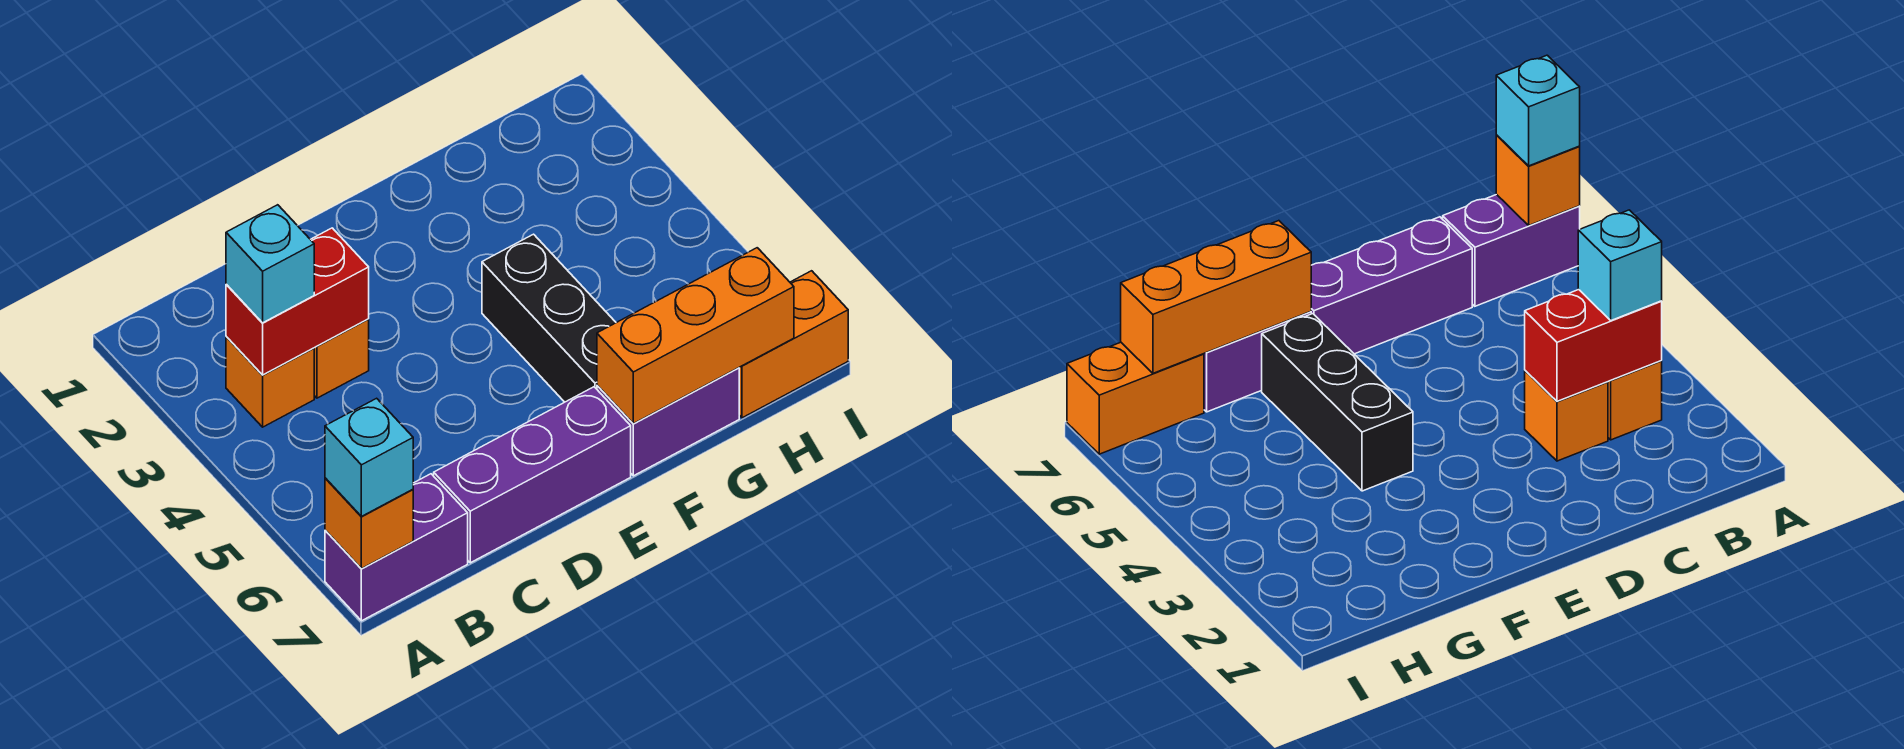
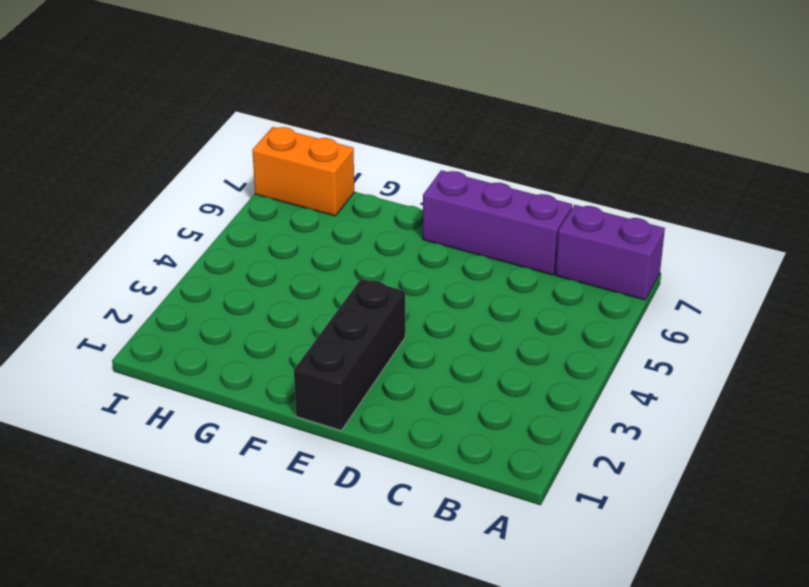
black brick E1:E3 level 1 -> black brick F4:F6 level 1
none -> orange brick B3 level 1
none -> orange brick C3 level 1
none -> purple brick F7:G7 level 1

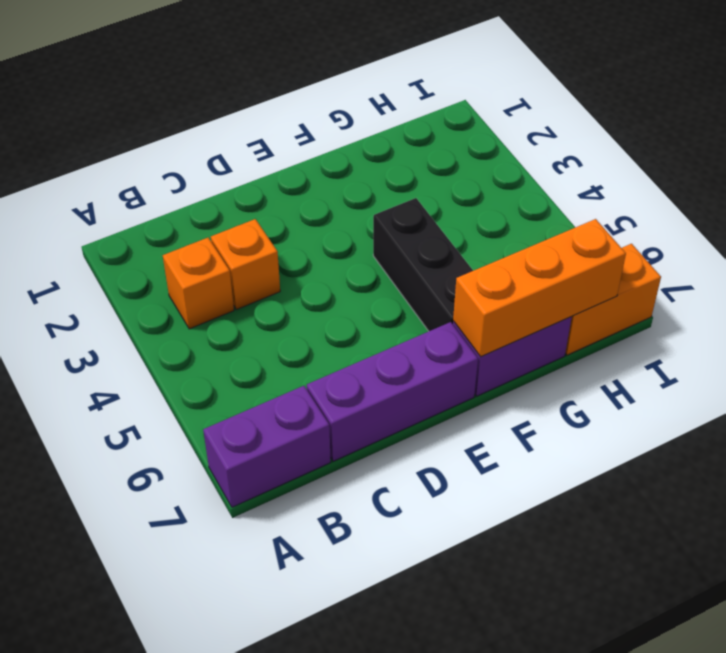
none -> orange brick A7 level 2
none -> red brick B3:C3 level 2
none -> cyan brick A7 level 3

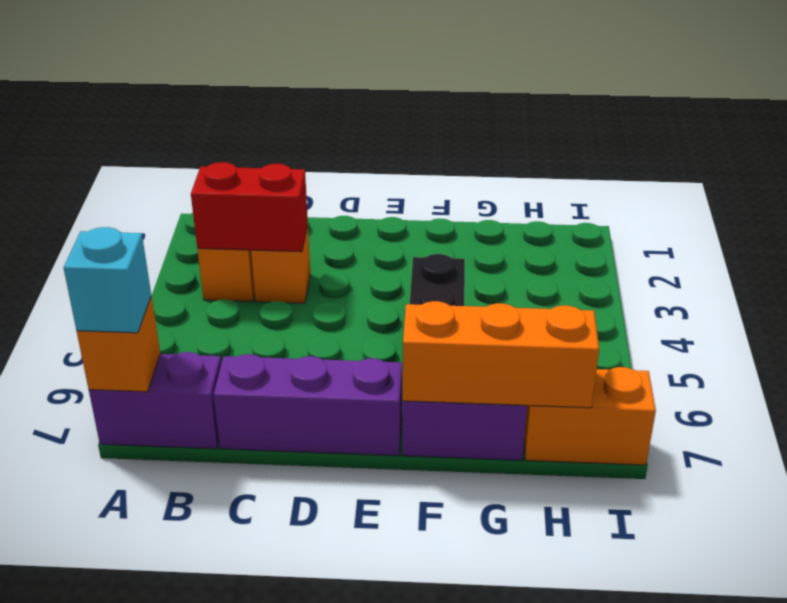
none -> cyan brick B3 level 3

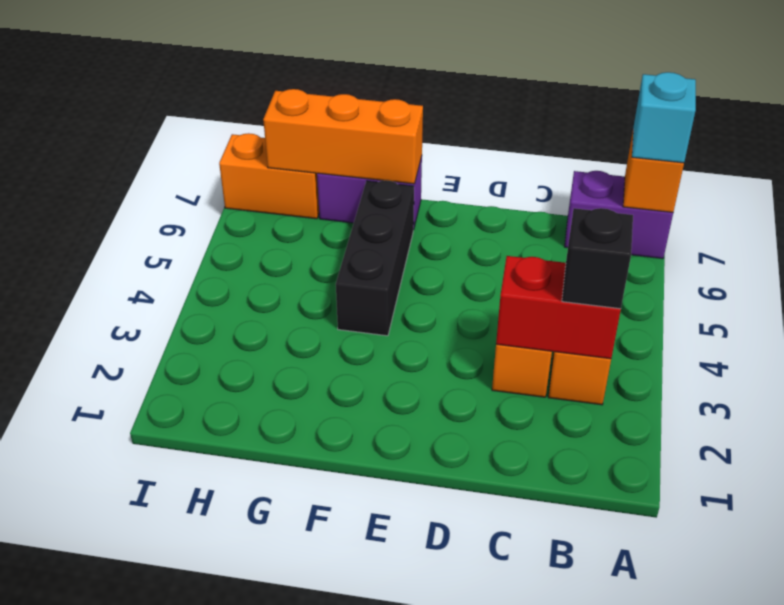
black brick B3 level 3 -> cyan brick B3 level 3
none -> purple brick C7:E7 level 1

